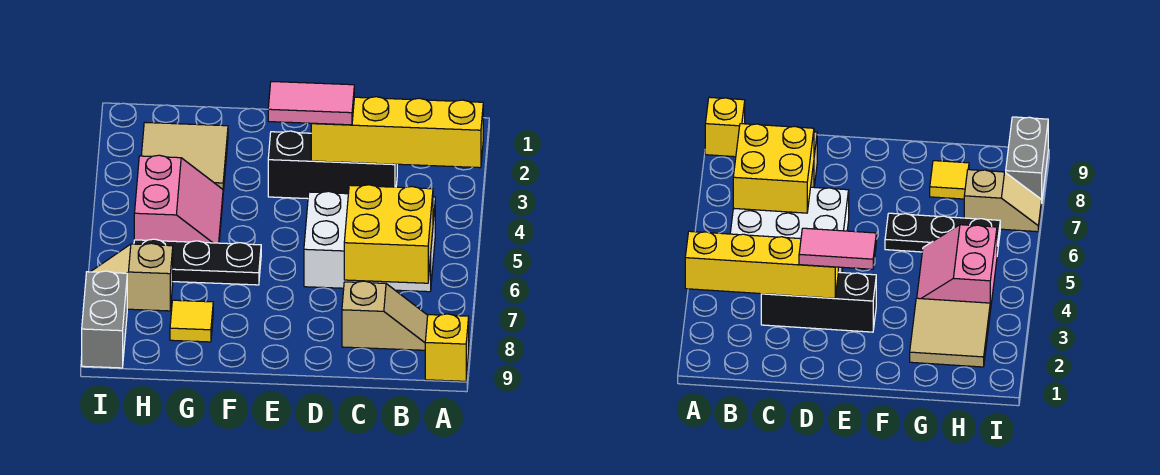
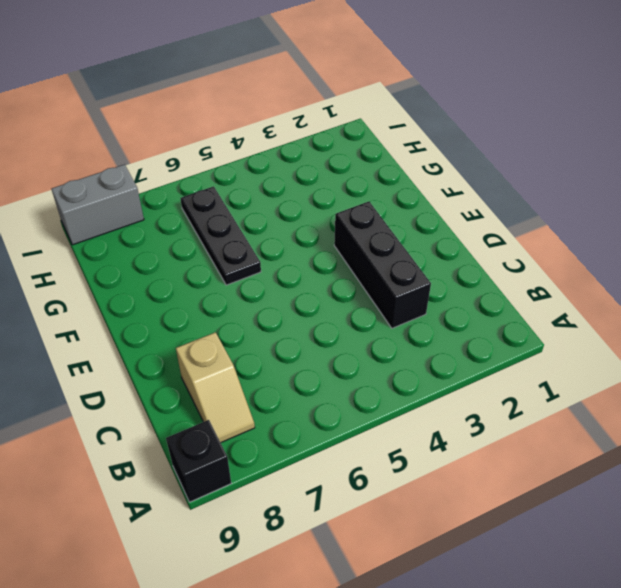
black brick A9 level 1 -> yellow brick A9 level 1
none -> white brick B5:D6 level 1
none -> tan tile G2:H3 level 1
none -> pink slope G4:H5 level 1 top H

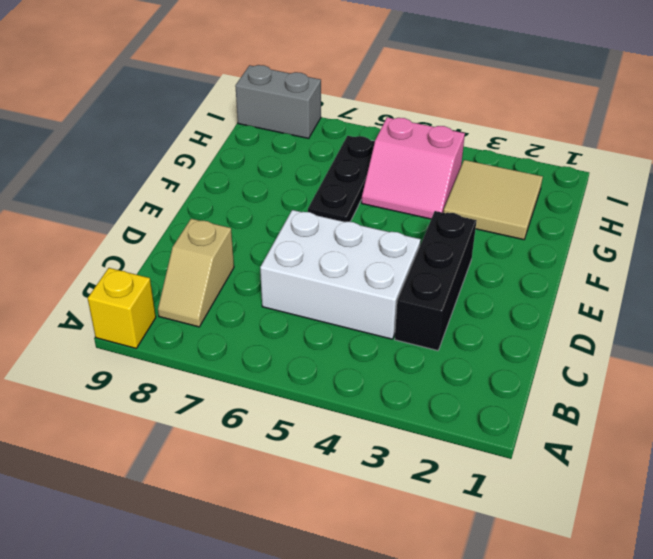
white brick C4:D6 level 1 -> white brick B5:D6 level 1
none -> yellow tile G8 level 1
none -> tan slope H7:I7 level 1 top H
none -> yellow brick A3:D3 level 2

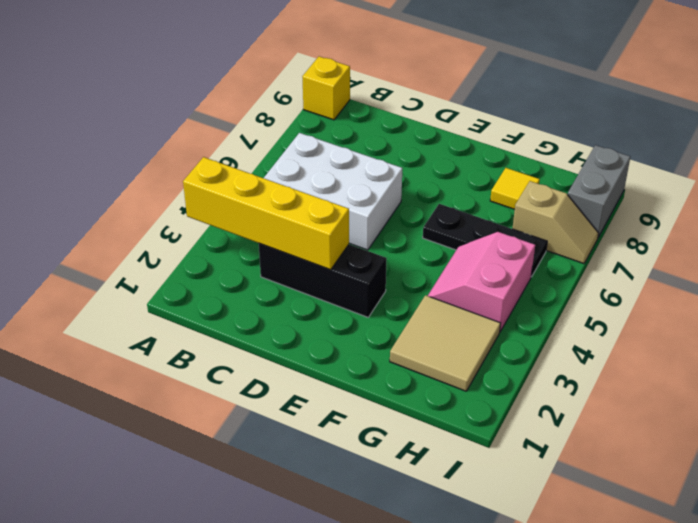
none -> tan slope B8:C8 level 1 top C
none -> yellow brick B6:C7 level 2
none -> pink tile D3:E3 level 3

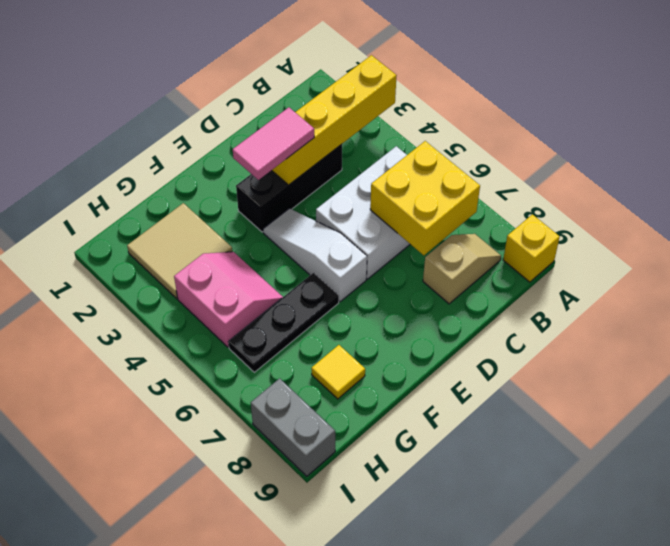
white slope E4:E6 level 1 top 6 -> none
none -> tan slope H7:I7 level 1 top H

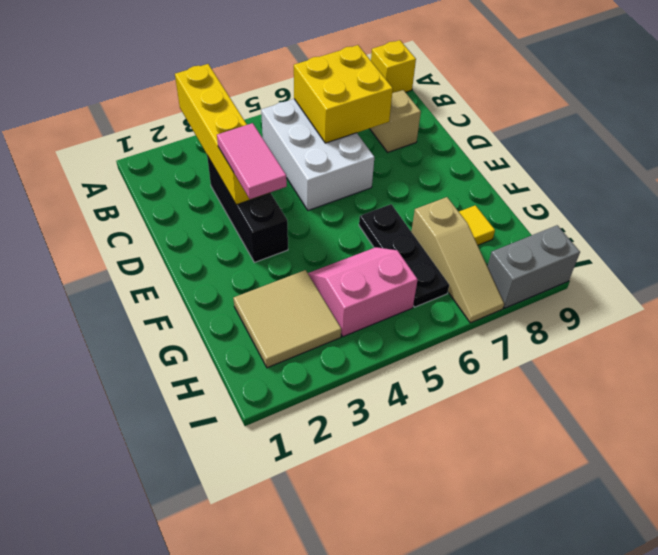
tan slope G7:I7 level 1 top G -> tan slope H7:I7 level 1 top H

